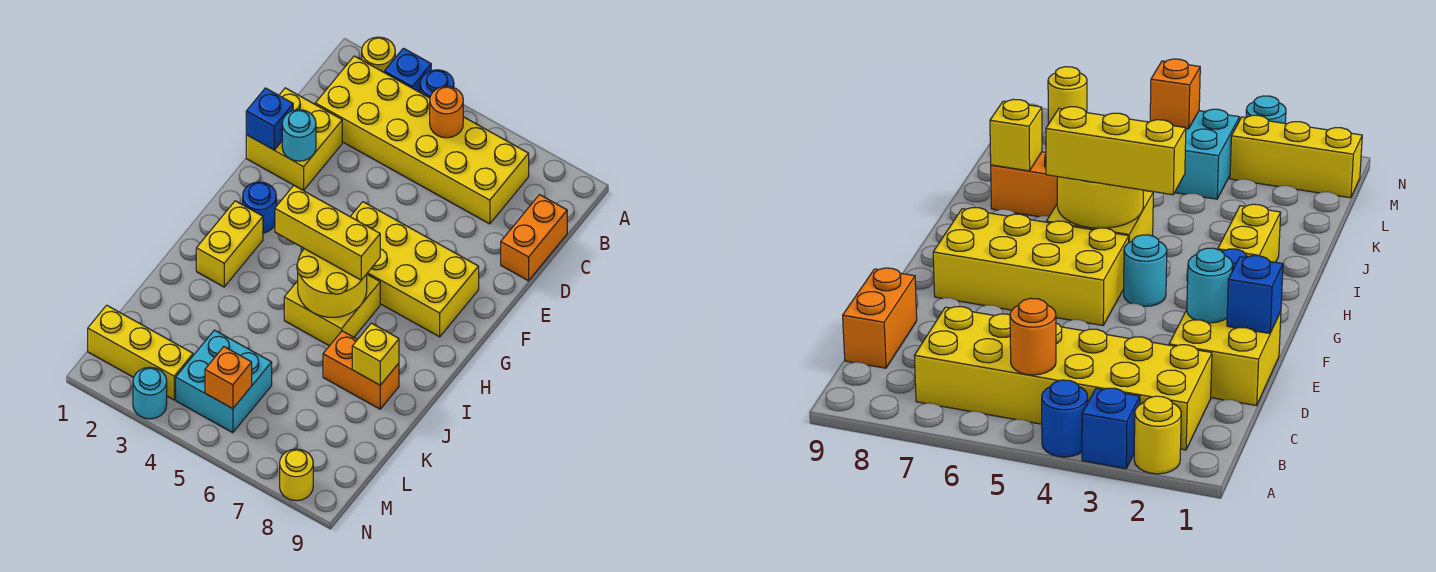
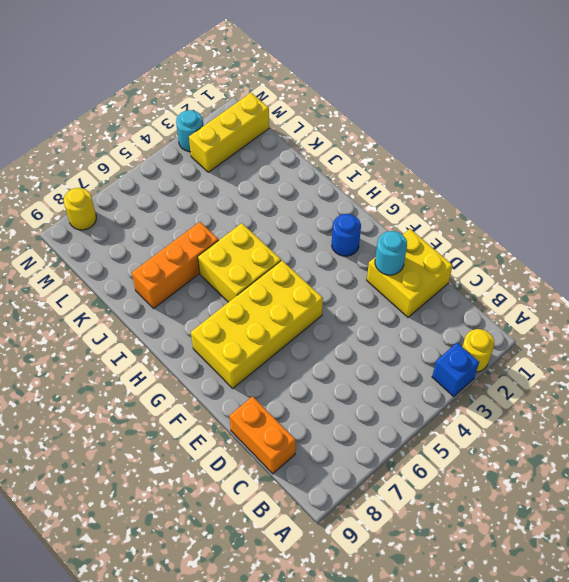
orange brick J6:J8 level 1 -> orange brick J7:J8 level 1
none -> blue round brick A4 level 1
none -> yellow brick B2:C7 level 1
none -> cyan round brick G4 level 1

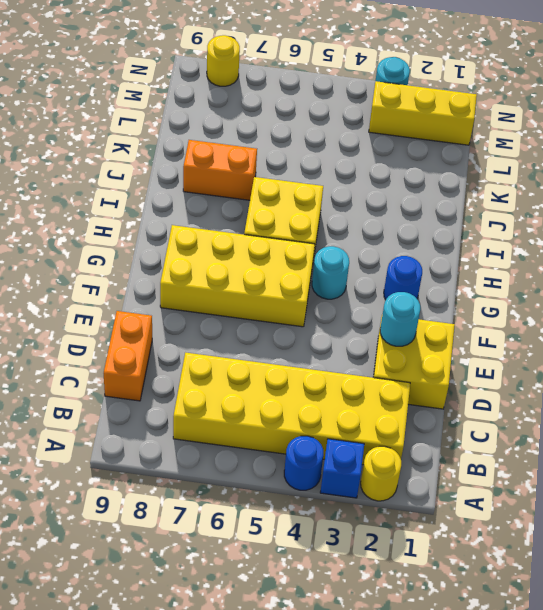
none -> yellow brick H2:I2 level 1
none -> cyan brick L4:M5 level 1
none -> orange round brick B5 level 2

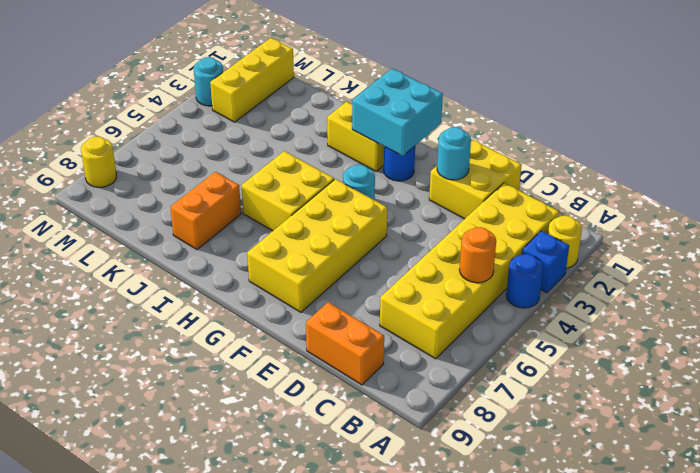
cyan brick G1:H2 level 2 -> cyan brick L4:M5 level 1
none -> blue brick E1 level 2
none -> yellow round brick H5:I6 level 2
none -> yellow brick J8 level 2

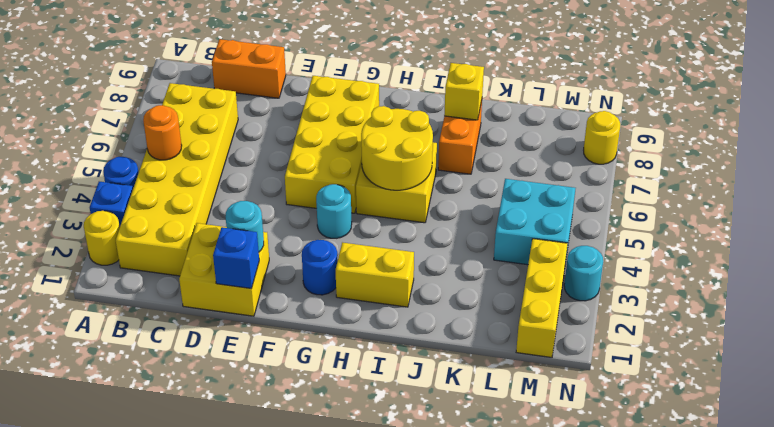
none -> orange brick M5 level 2
none -> yellow brick H4:H6 level 3

